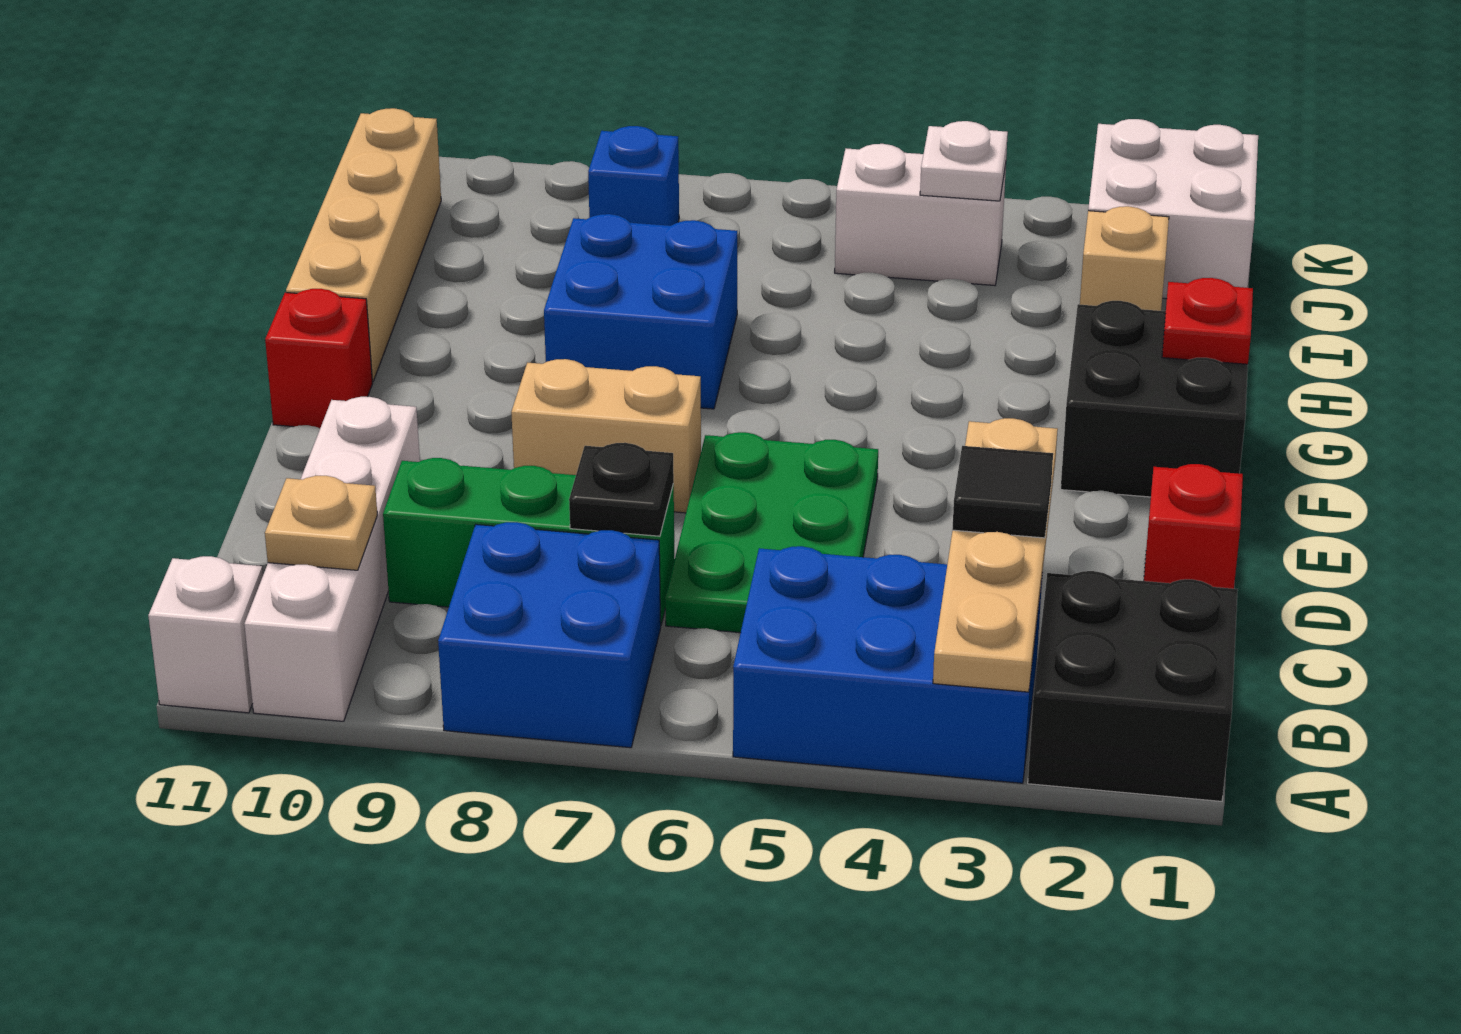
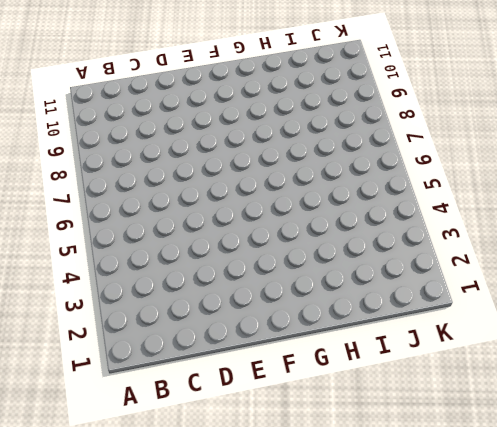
none -> black brick A1:B2 level 1
none -> blue brick A3:B5 level 1
none -> blue brick A7:B8 level 1

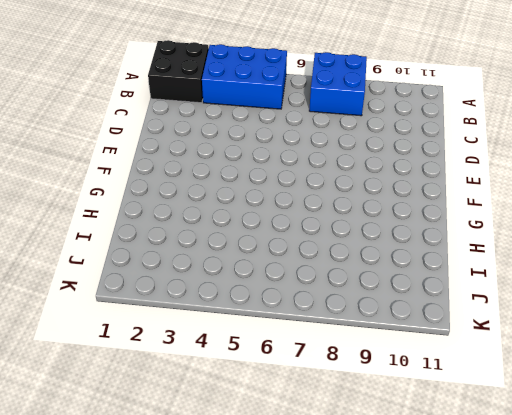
none -> white brick A10:D10 level 1
none -> white brick A11 level 1
none -> green plate C5:E6 level 1

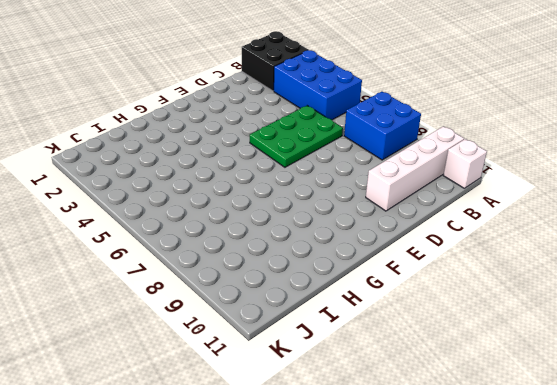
none -> green brick C7:C9 level 1
none -> red brick D1 level 1
none -> tan brick E7:E8 level 1

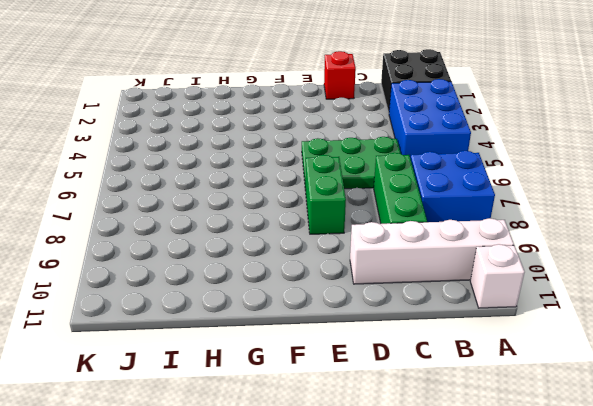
green brick E7:E8 level 1 -> tan brick E7:E8 level 1
none -> black brick F1:G2 level 1
none -> red brick F11 level 1
none -> blue brick G7:H8 level 1

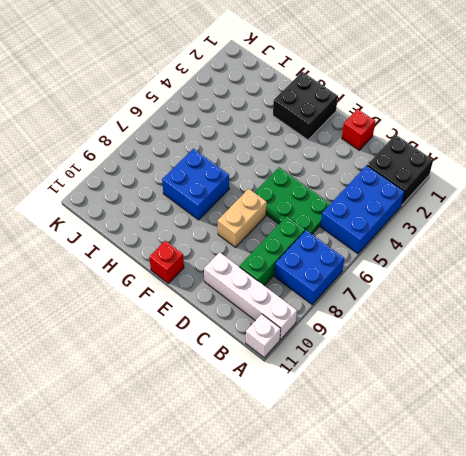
none -> tan brick G11:J11 level 1
none -> tan brick I2 level 1
none -> white brick J1:K2 level 1

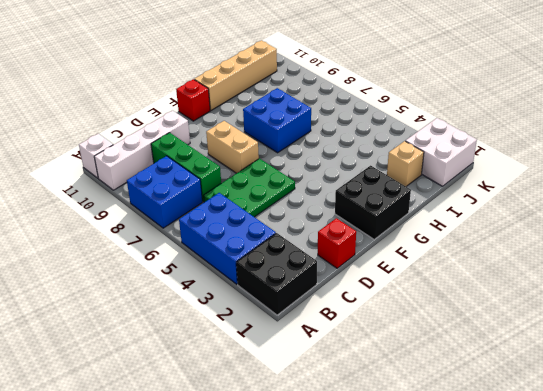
none -> white brick J4:J5 level 1
none -> blue brick J8 level 1
none -> tan plate A3:D3 level 2

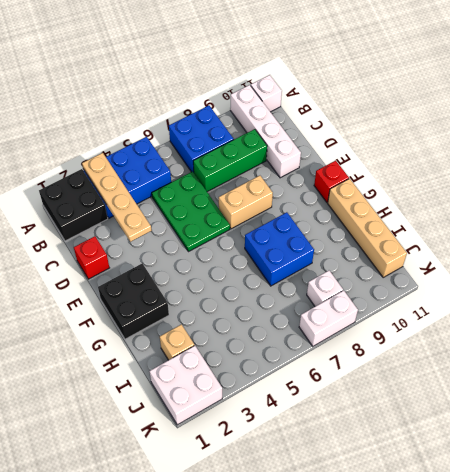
white brick J8 level 1 -> blue brick J8 level 1
white brick K7:K8 level 1 -> white brick J4:J5 level 1
none -> tan plate B10 level 2
none -> black plate C7 level 2
none -> red plate G1 level 2

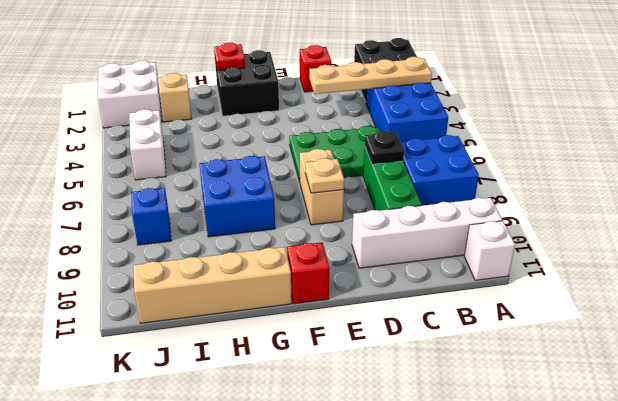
tan plate E8 level 2 -> tan plate B10 level 2
none -> white plate J4 level 2
none -> black tile C3 level 3

